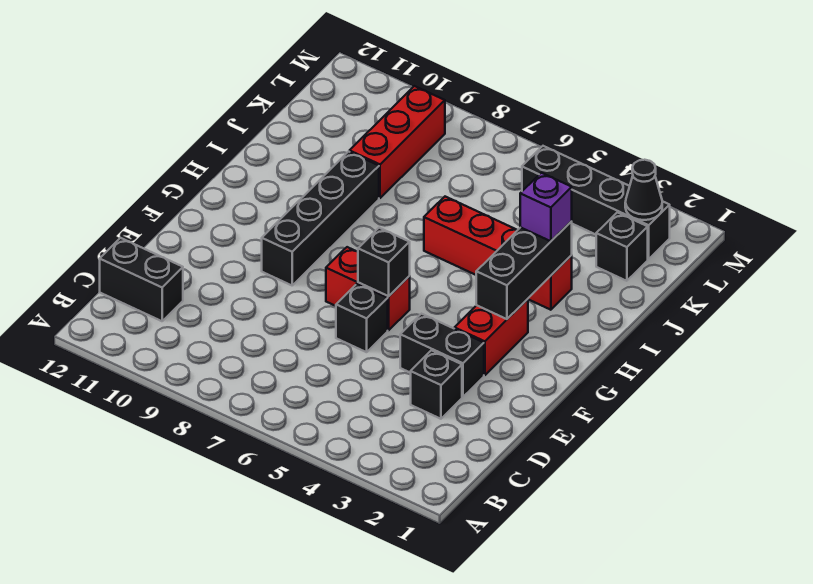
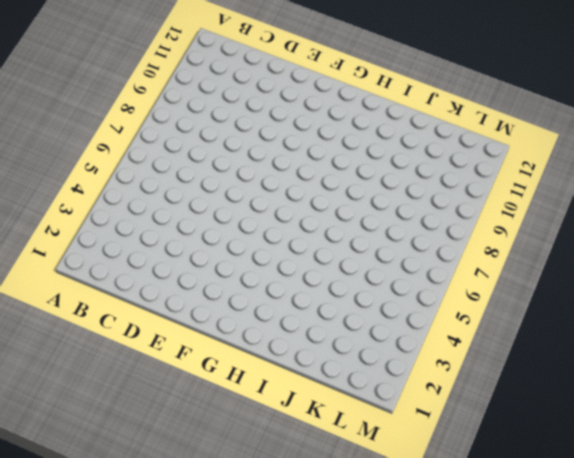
none -> black brick C11:C12 level 1
none -> black brick D3 level 1
none -> black brick E3:E4 level 1

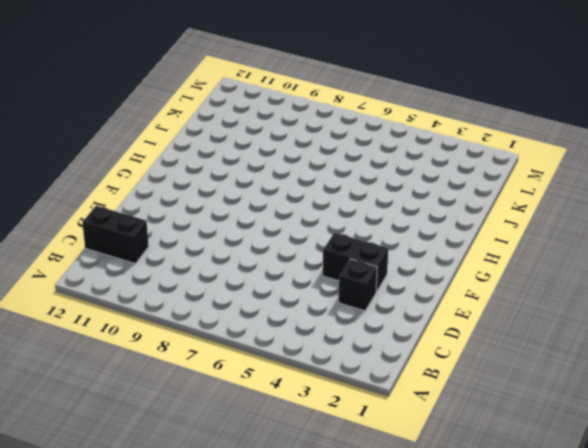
none -> black brick E6 level 1
none -> red brick F3:G3 level 1
none -> red brick F6:F7 level 1

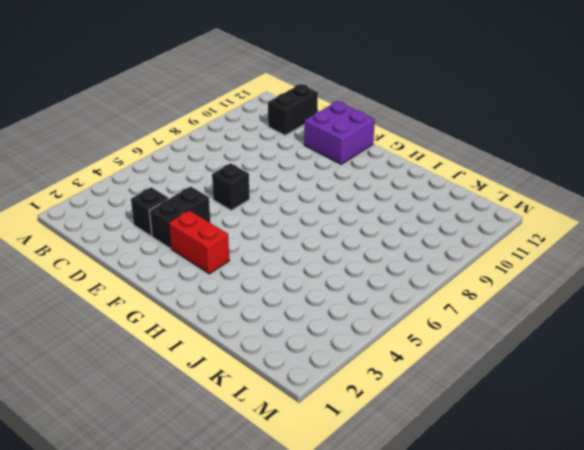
purple brick E11:F12 level 1 -> none
none -> red brick F6:F7 level 1
none -> black brick F9:I9 level 1
none -> red brick I3:I6 level 1

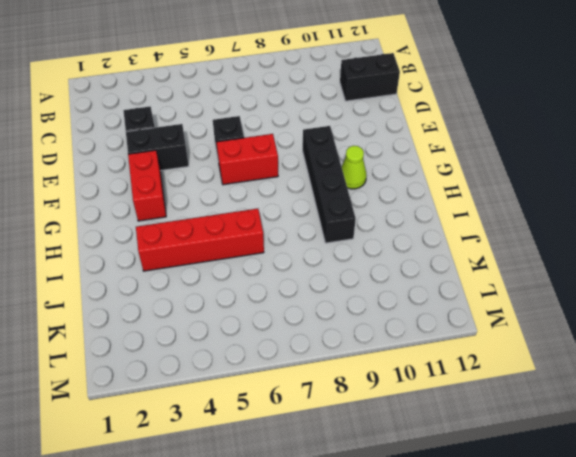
lime cone G10 level 1 -> none
none -> red brick J9:L9 level 1
none -> black brick K2 level 1
none -> black brick L2:L5 level 1

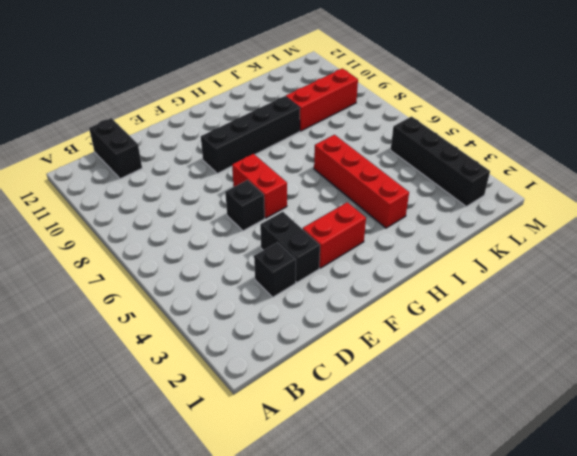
none -> black brick K2 level 1
none -> black brick F6 level 2
none -> black brick G3:I3 level 2

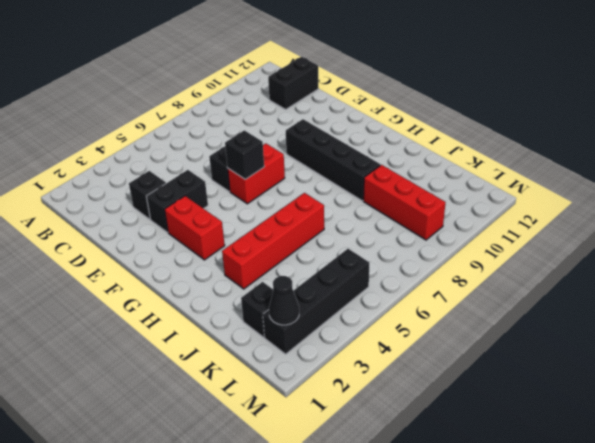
none -> black brick G3:I3 level 2
none -> purple brick I3 level 3

